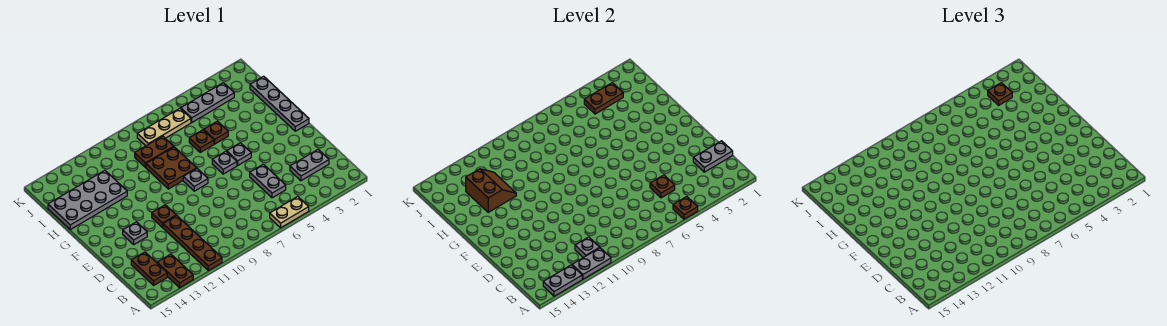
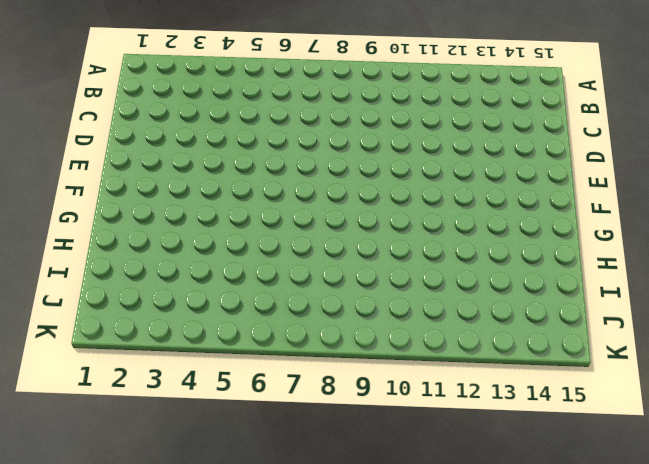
none -> tan plate A5:A6 level 1
none -> brown plate A11:D11 level 1
none -> brown plate A13:B13 level 1

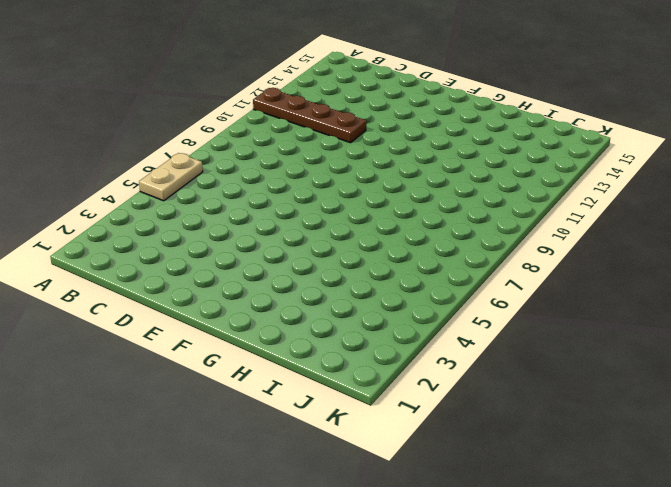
none -> brown plate A13:B13 level 1
none -> brown plate B14:C14 level 1
none -> grey plate C2:C3 level 1

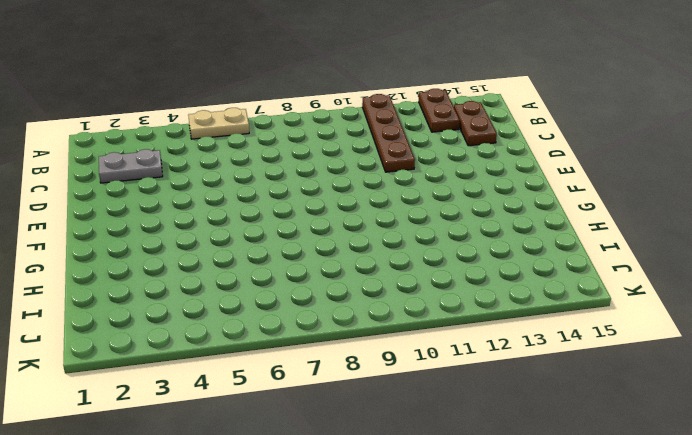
none -> grey plate C5:D5 level 1
none -> brown plate E11 level 1
none -> grey plate E13 level 1

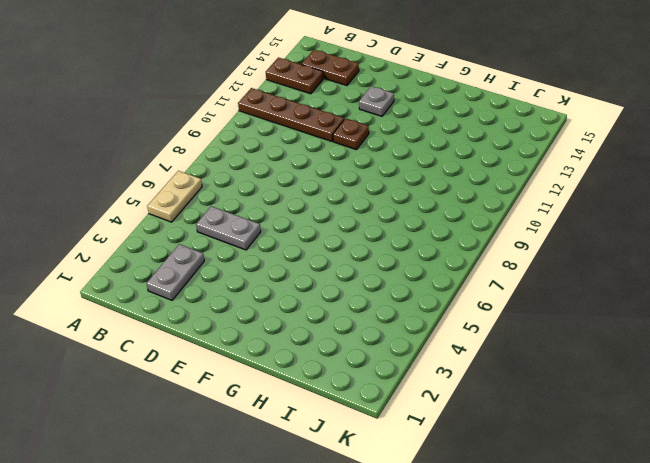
none -> grey plate F1:I1 level 1
none -> grey plate F5 level 1
none -> grey plate F6 level 1

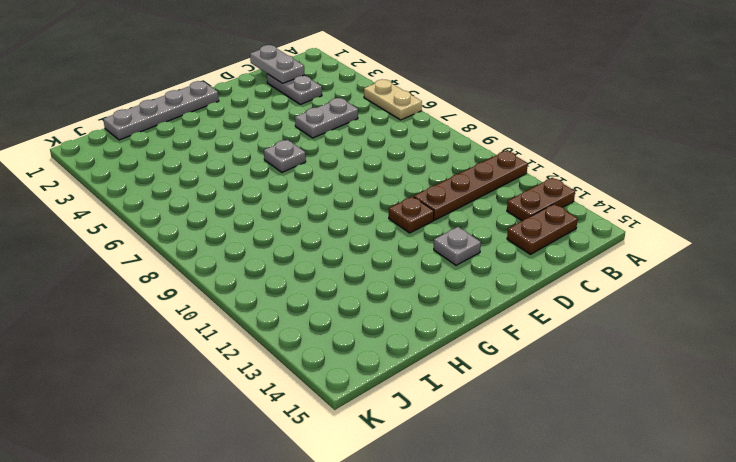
none -> grey plate F5 level 1
none -> grey plate F8 level 1
none -> brown plate G8:H9 level 1

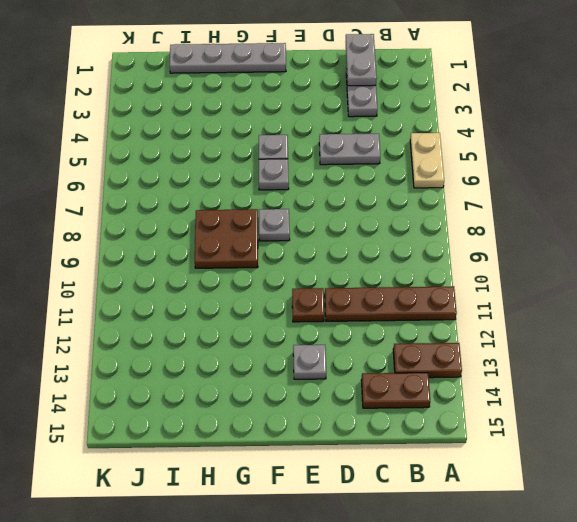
none -> brown plate H5 level 1
none -> brown plate H6 level 1
none -> grey plate H12:I15 level 1

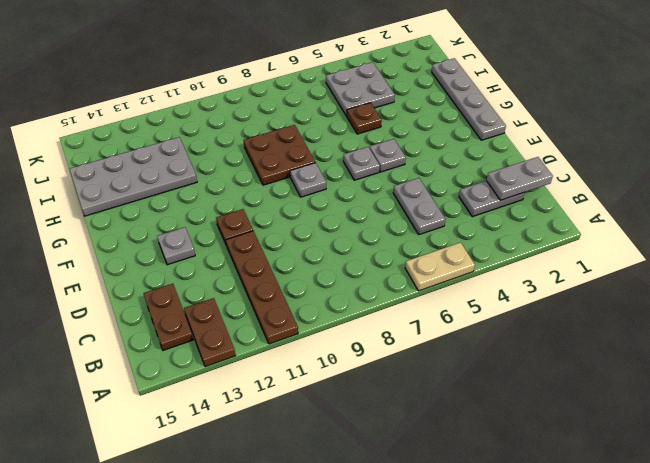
grey plate I4:J5 level 1 -> grey plate J3:J5 level 1
none -> brown plate H6 level 1
none -> brown plate I8:I9 level 1
none -> tan plate J6:J8 level 1

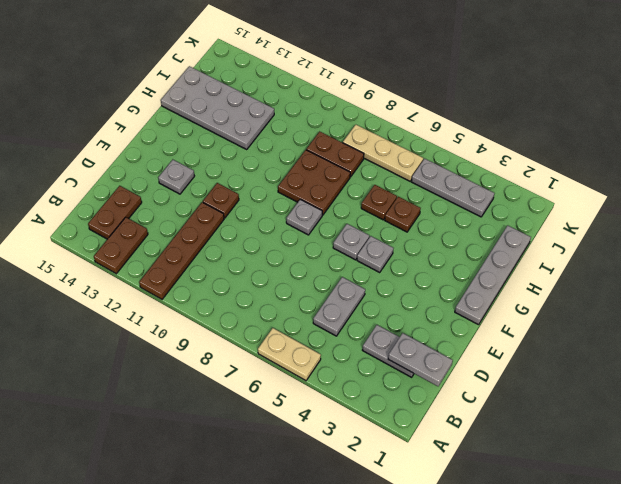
none -> brown plate A5 level 2
none -> grey plate A11:A12 level 2
none -> grey plate A13:A14 level 2

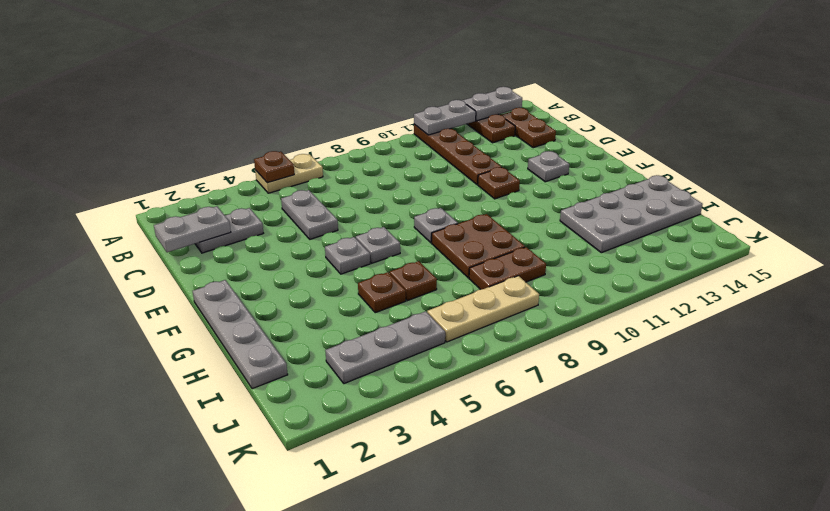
none -> grey plate B11 level 2
none -> brown plate C5 level 2
none -> brown slope H12:I13 level 2 top 13

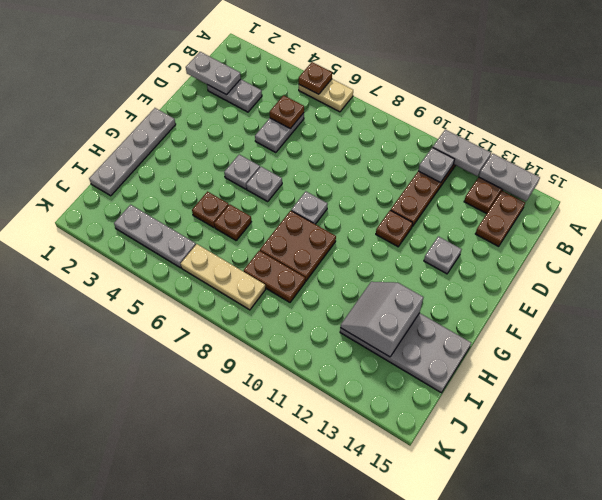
grey slope H12:I13 level 2 top 13 -> brown slope H12:I13 level 2 top 13
none -> brown plate J3:J4 level 2
none -> brown plate J3 level 3

